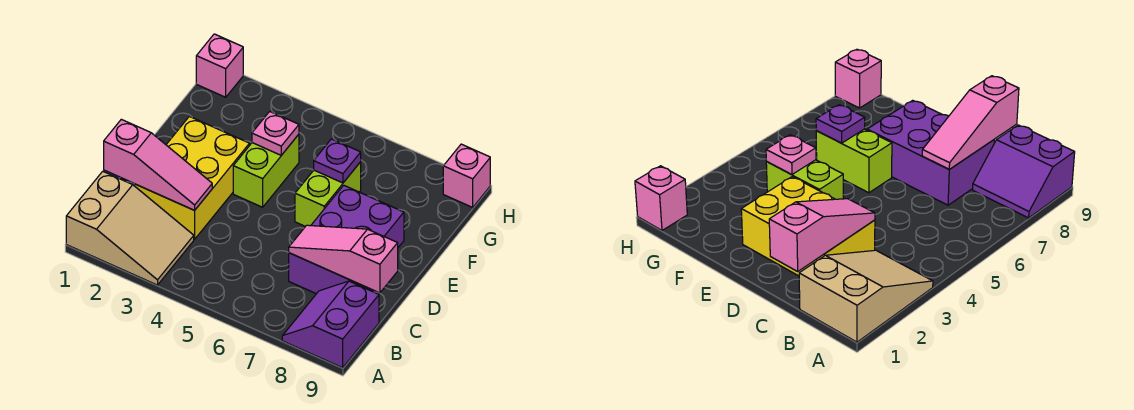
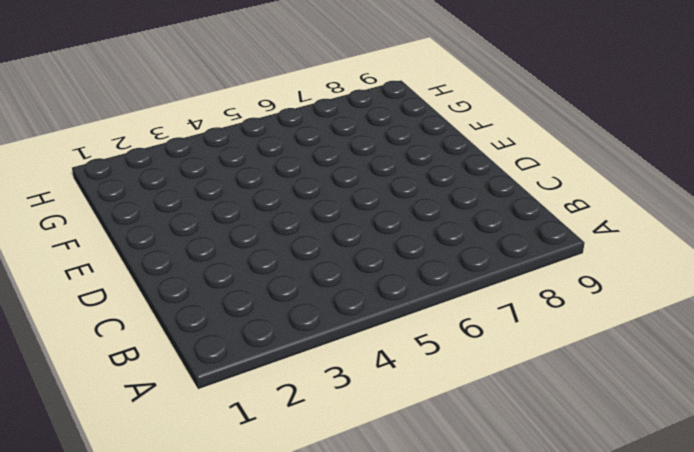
none -> tan slope A1:B3 level 1 top 1
none -> purple slope A8:B9 level 1 top 9
none -> yellow brick C2:E3 level 1

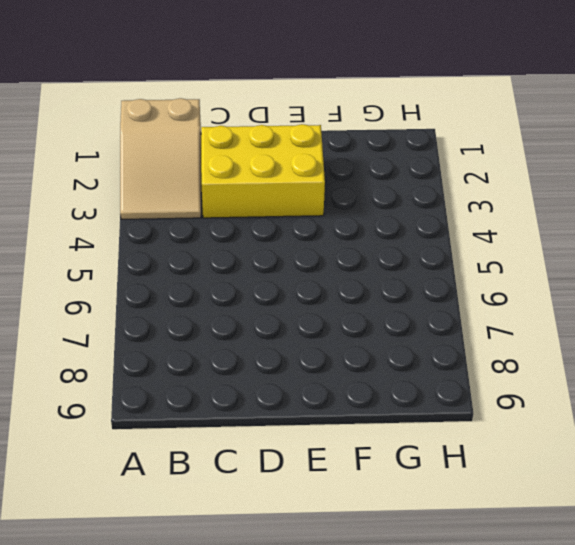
none -> purple slope A8:B9 level 1 top 9
none -> purple brick C7:E8 level 1
none -> lime brick E4:F4 level 1

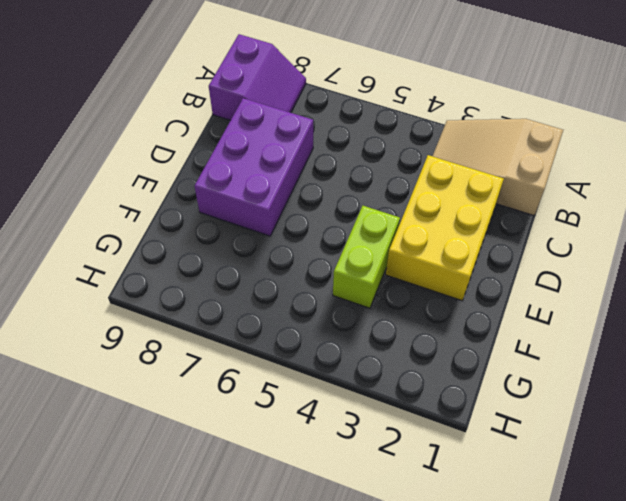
none -> lime brick E6:F6 level 1
none -> pink brick H1 level 1
none -> pink brick H9 level 1

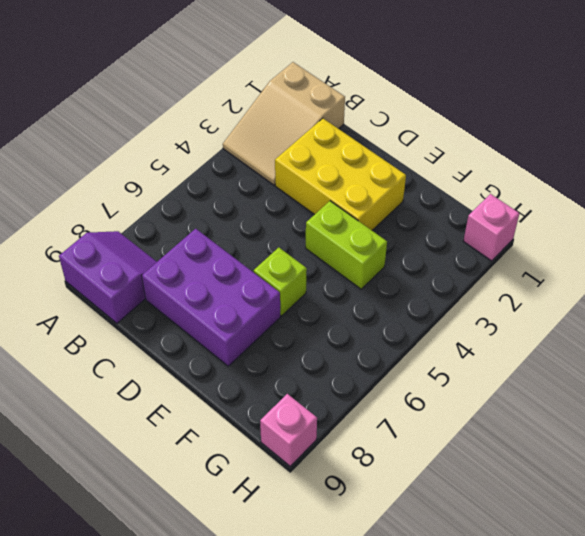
lime brick E6 level 1 -> lime brick E6:F6 level 1
none -> pink slope C1:C3 level 2 top 1
none -> pink slope C7:C9 level 2 top 9
none -> pink plate F4 level 2

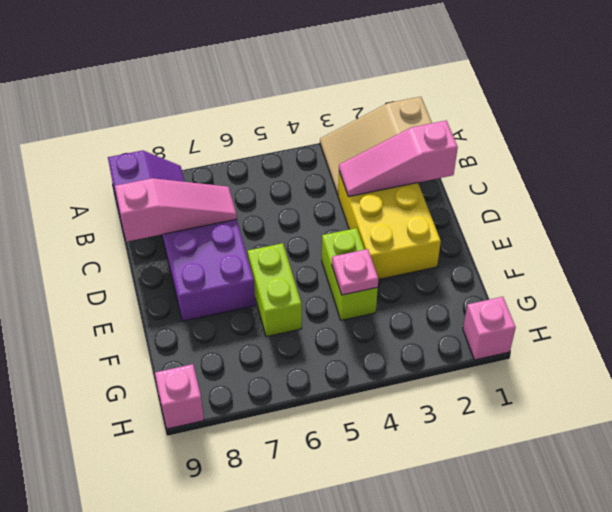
none -> purple plate F6 level 2

